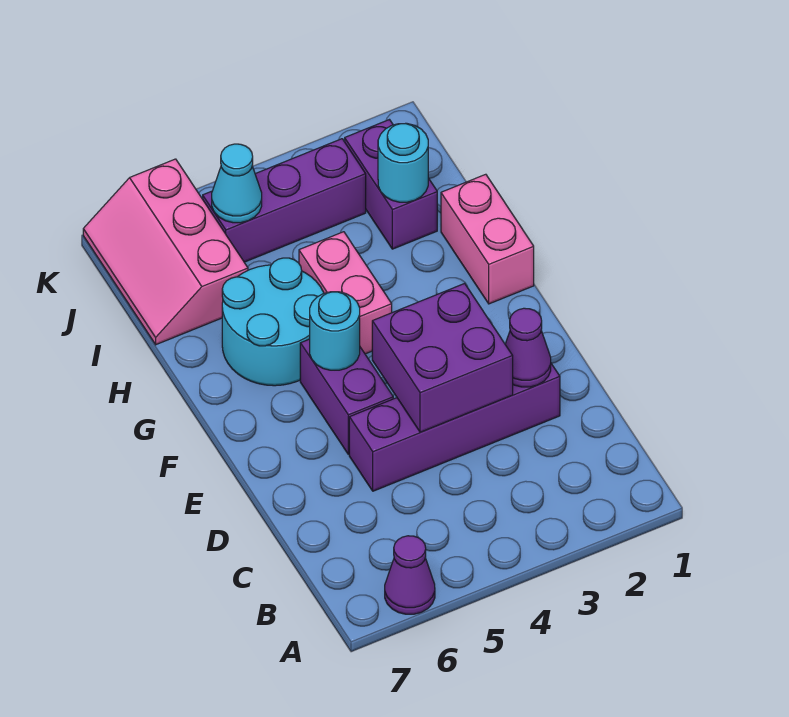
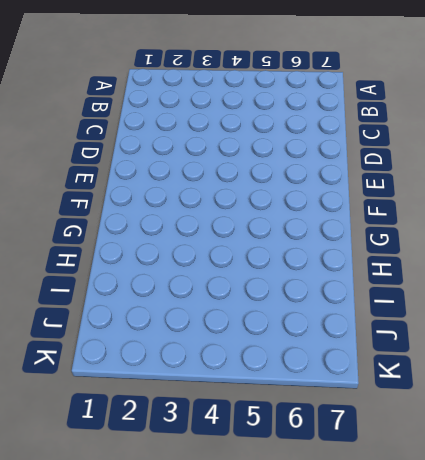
none -> purple cone A6 level 1
none -> purple brick D2:D5 level 1
none -> purple brick E5:F5 level 1

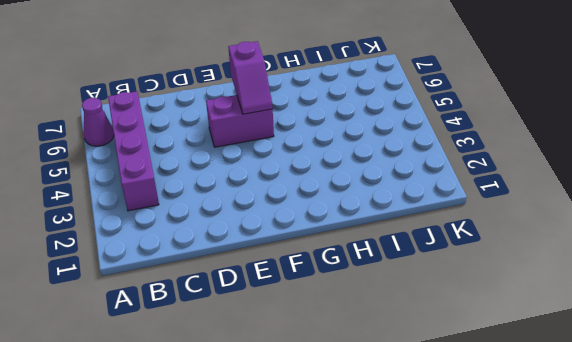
purple brick B3:B6 level 1 -> purple brick D2:D5 level 1
purple slope F5:F6 level 2 top 6 -> cyan round brick F5 level 2
none -> pink brick G1:H1 level 1
none -> pink brick G4:H4 level 1
none -> cyan round brick G5:H6 level 1

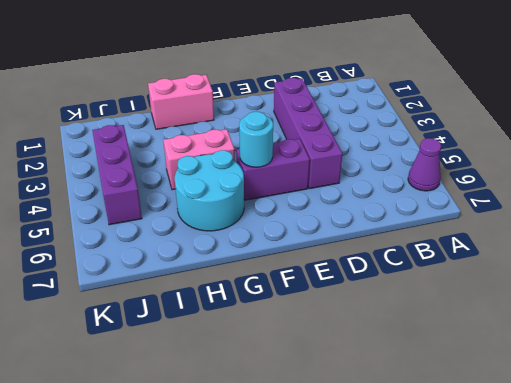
none -> purple brick I2:J2 level 1
none -> pink slope I6:K7 level 1 top 6
none -> purple cone D2 level 2

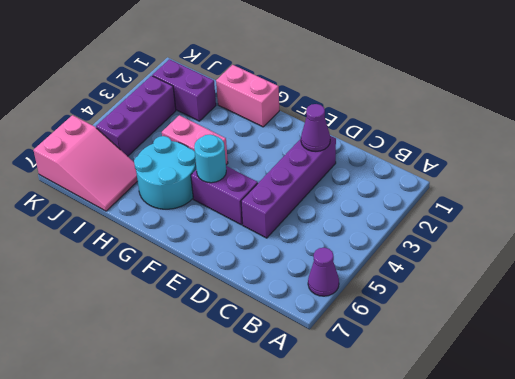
pink slope I6:K7 level 1 top K -> pink slope I6:K7 level 1 top 6
none -> purple brick D3:E4 level 2
none -> cyan round brick I2 level 2
none -> cyan cone J5 level 2

